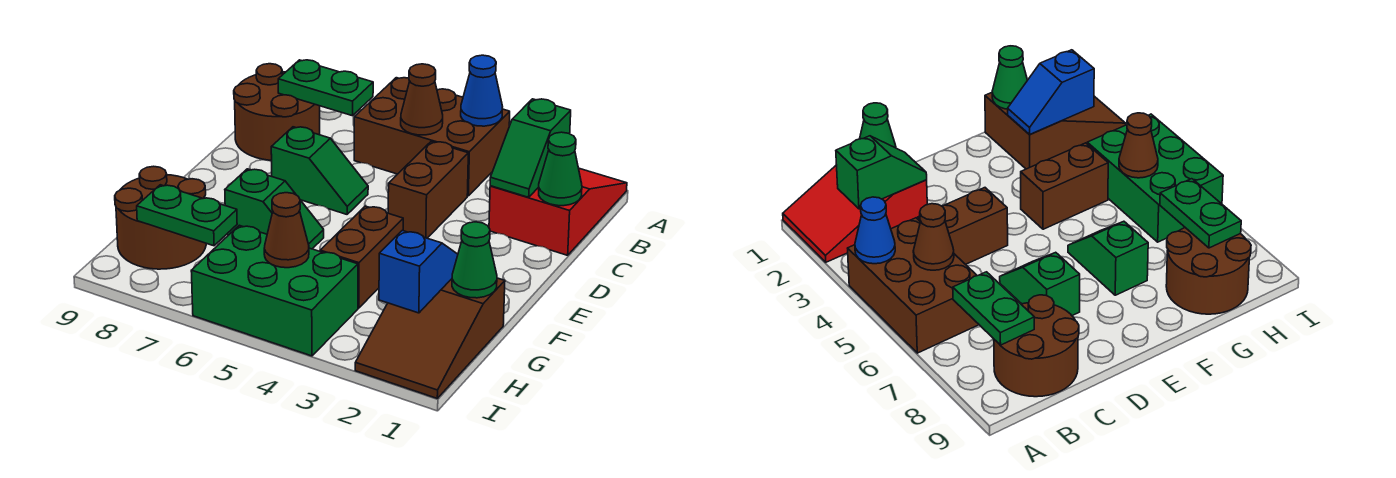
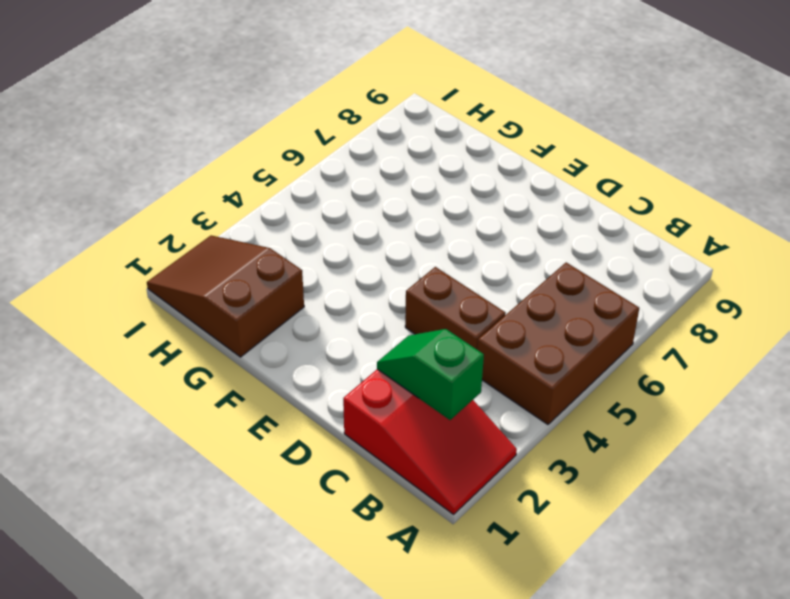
none -> brown round brick B8:C9 level 1
none -> green slope D6:D7 level 1 top 7
none -> brown brick F4:G4 level 1

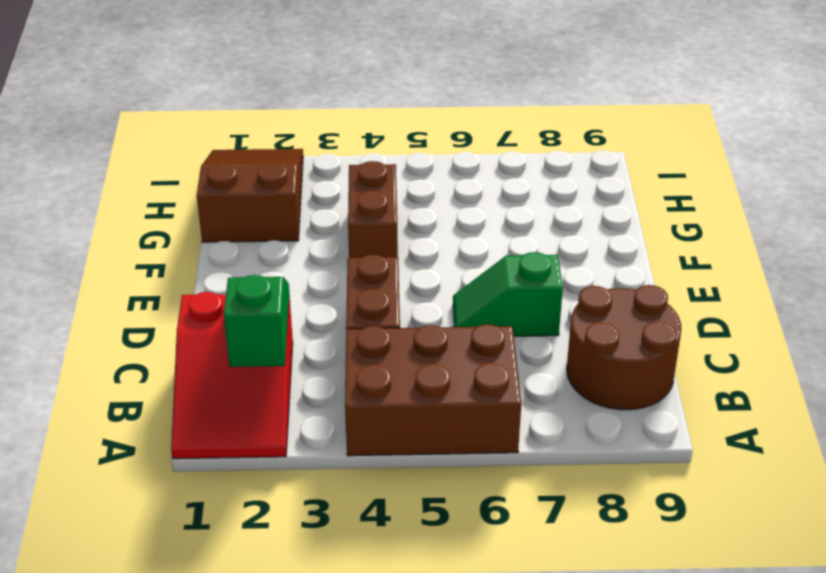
none -> green slope F6:F7 level 1 top 7
none -> brown round brick G8:H9 level 1
none -> green brick H4:I6 level 1

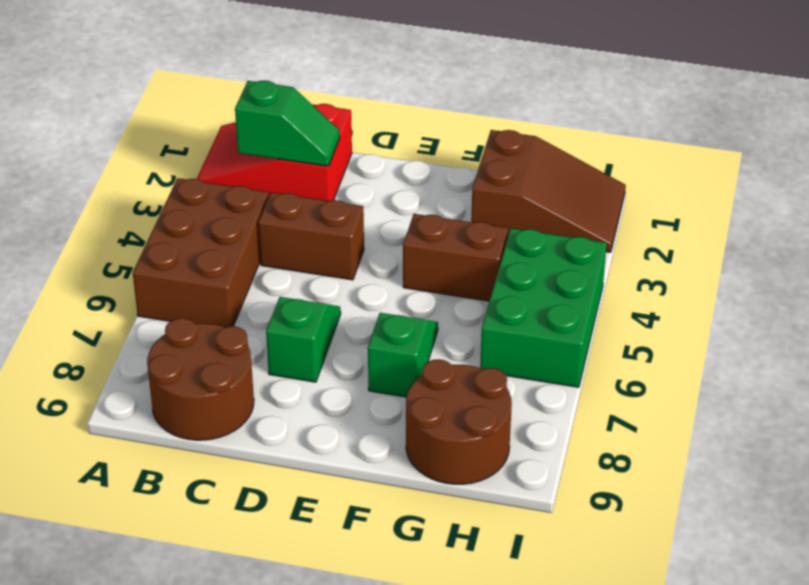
none -> blue cone A4 level 2
none -> brown cone B5 level 2
none -> green plate B7:B8 level 2

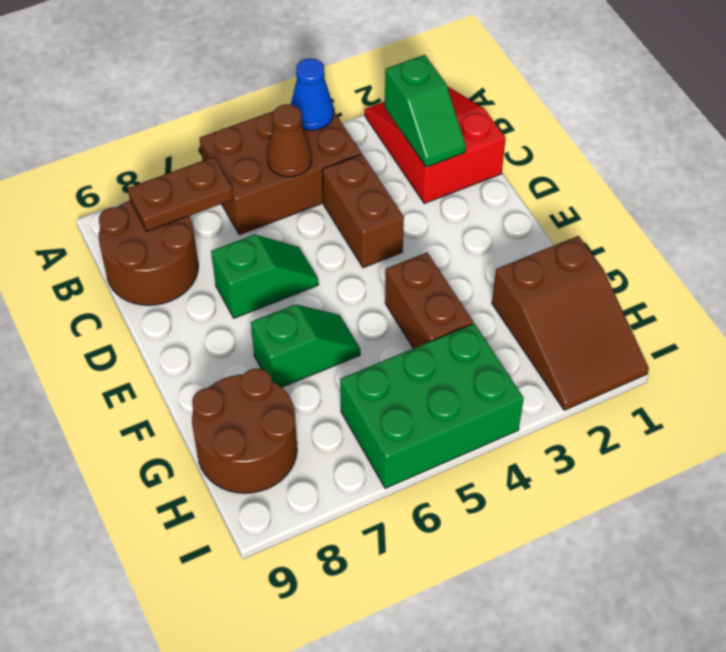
brown plate B7:B8 level 2 -> green plate B7:B8 level 2
none -> green cone C1 level 2
none -> green cone G1 level 2
none -> blue slope G2:H2 level 2 top H

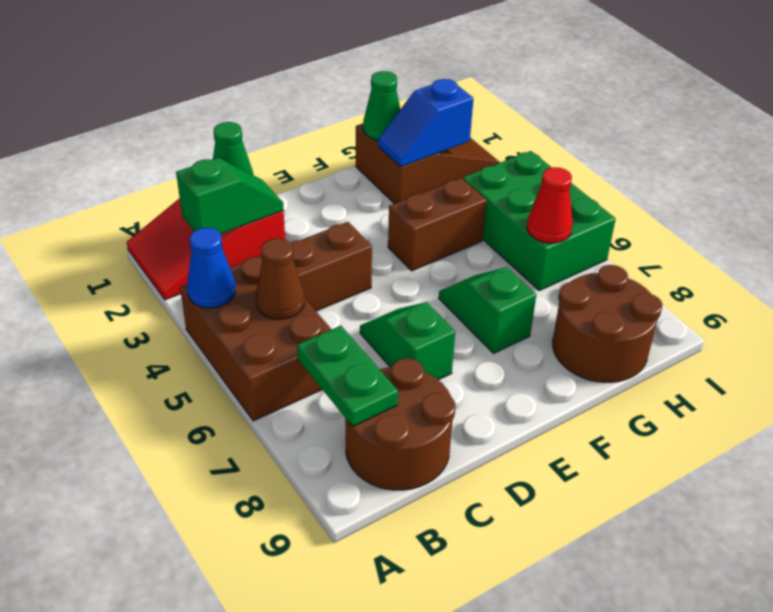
red cone H6 level 2 -> none
none -> brown cone H5 level 2
none -> green plate H7:H8 level 2

